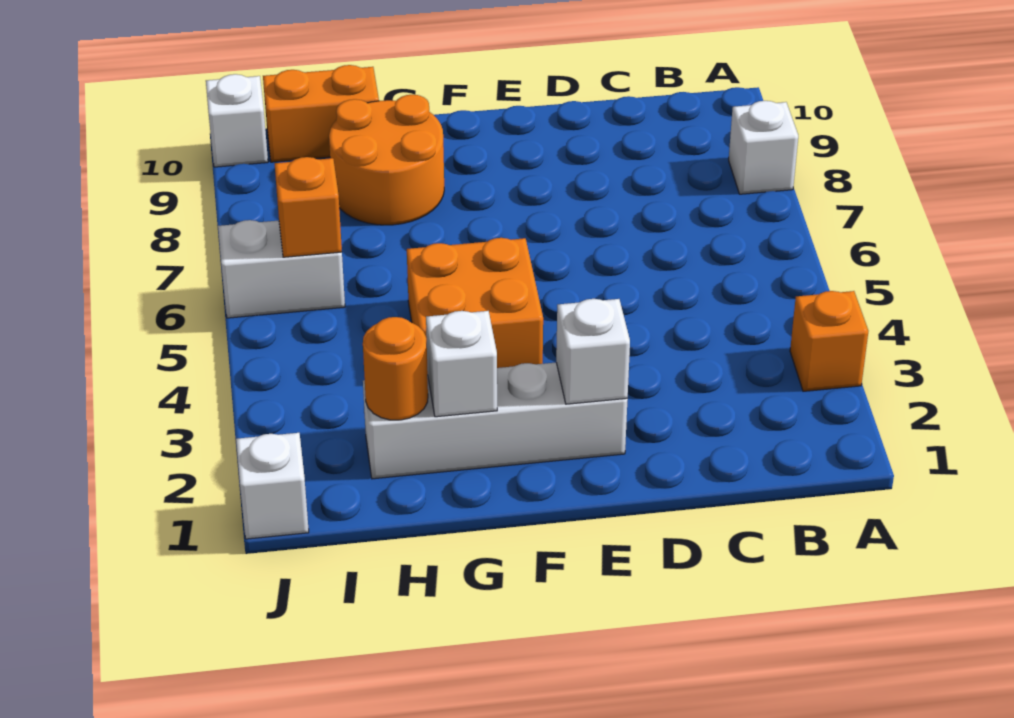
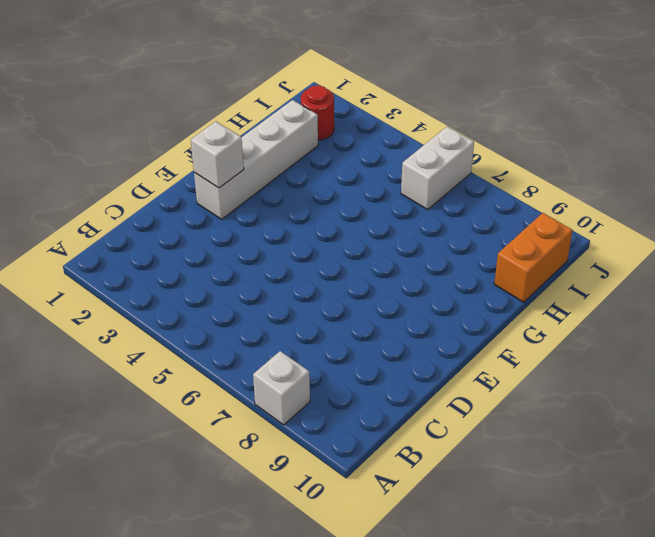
red round brick I2 level 1 -> none
none -> orange brick A3 level 1
none -> orange brick F4:G5 level 1
none -> orange round brick G8:H9 level 1

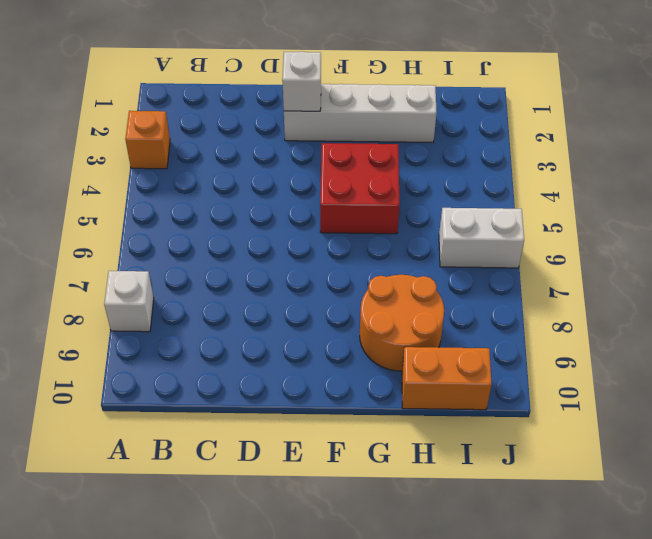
red brick F4:G5 level 1 -> orange brick F4:G5 level 1
none -> white brick J1 level 1
none -> white brick J10 level 1
none -> white brick G2 level 2

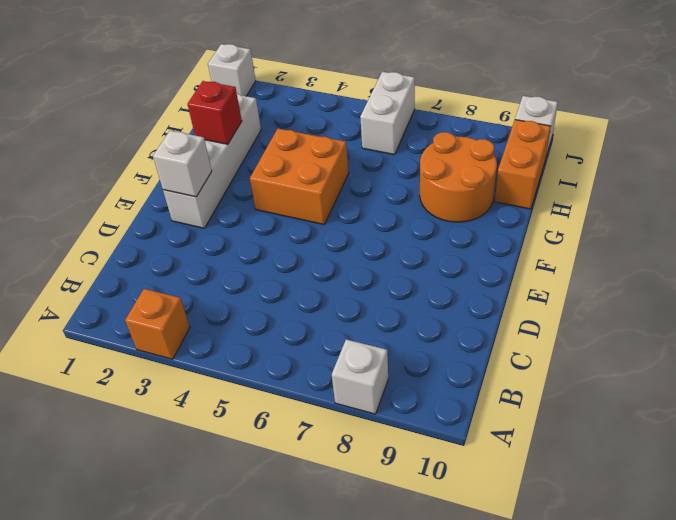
red brick G2 level 2 -> white brick G2 level 2
none -> orange round brick H2 level 2
none -> orange brick I6 level 2

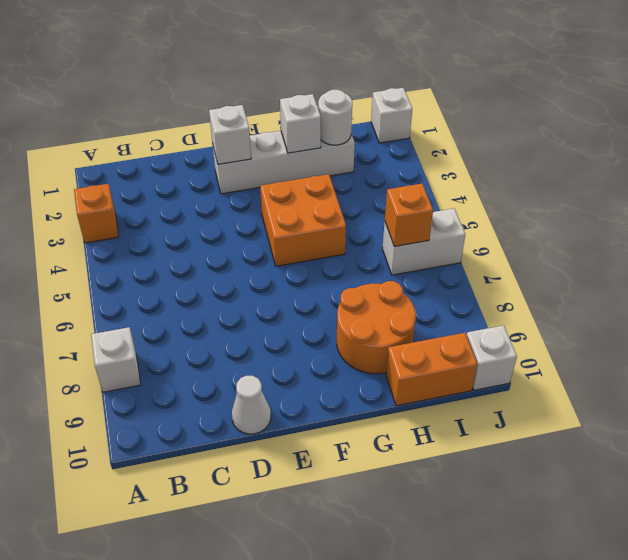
white cone D10 level 1 -> none
white round brick H2 level 2 -> orange round brick H2 level 2

